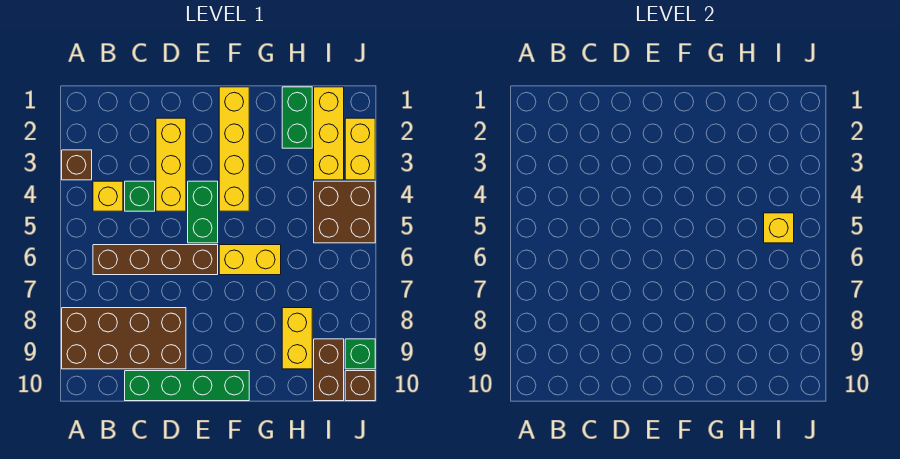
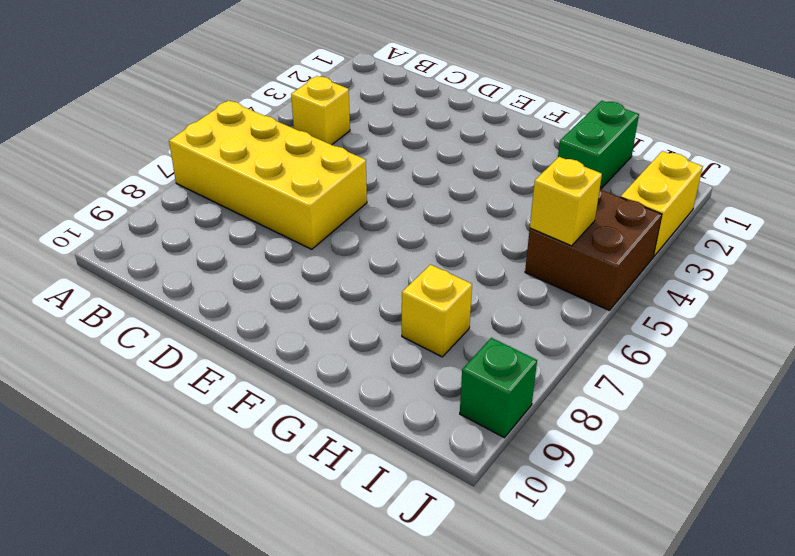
yellow brick A6:D7 level 1 -> brown brick B6:E6 level 1
yellow brick H8 level 1 -> yellow brick H8:H9 level 1
none -> brown brick A3 level 1
none -> brown brick A8:D9 level 1
none -> green brick C4 level 1

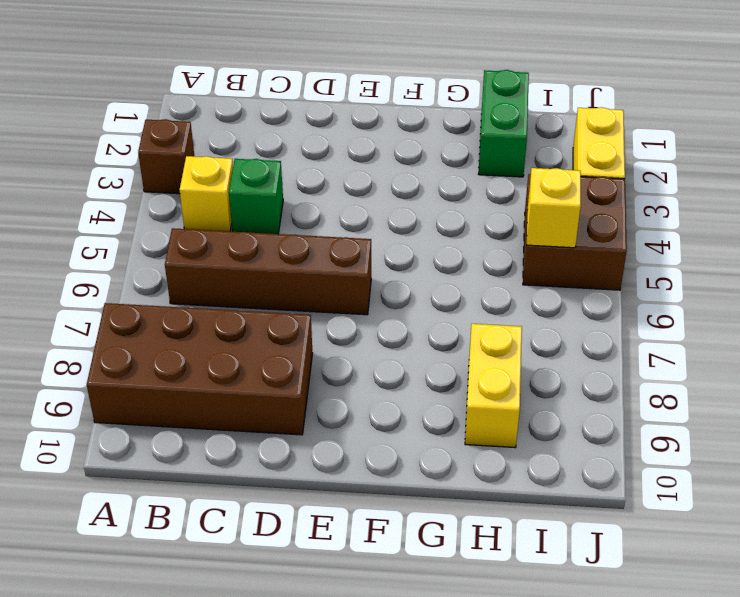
none -> green brick C10:F10 level 1
none -> yellow brick D2:D4 level 1
none -> green brick E4:E5 level 1

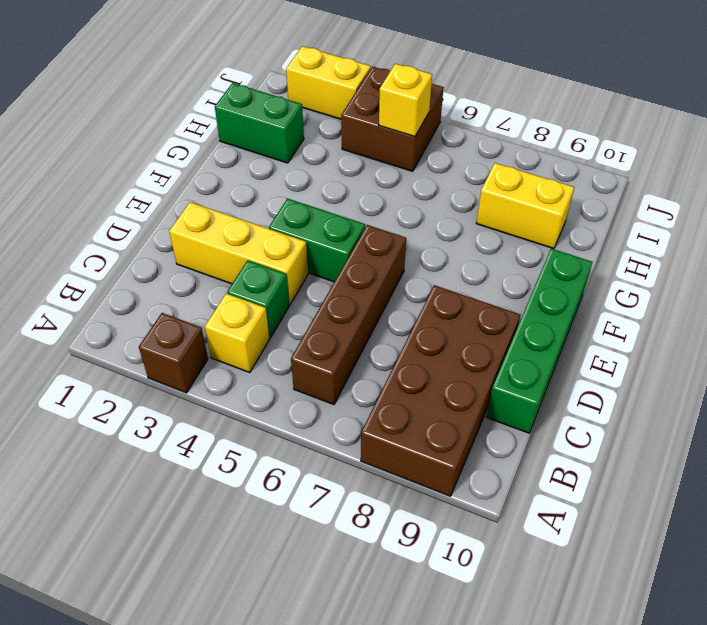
none -> yellow brick F1:F4 level 1
none -> yellow brick F6:G6 level 1
none -> yellow brick I1:I3 level 1

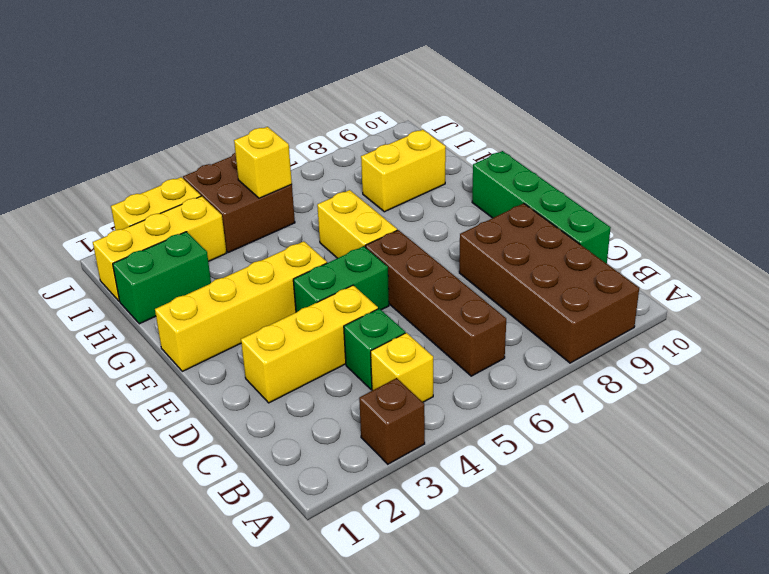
none -> brown brick I9:I10 level 1
none -> green brick J9 level 1
none -> brown brick J10 level 1

